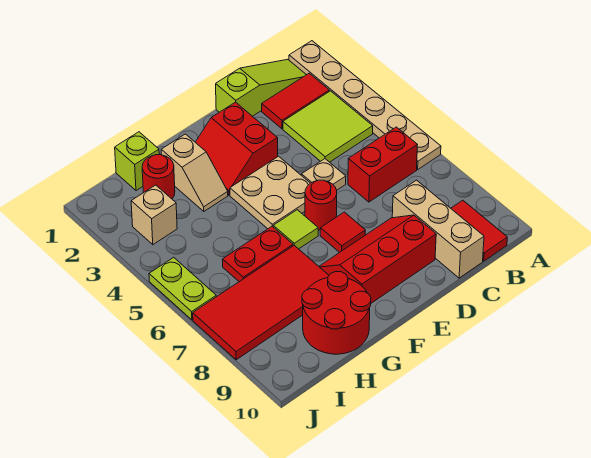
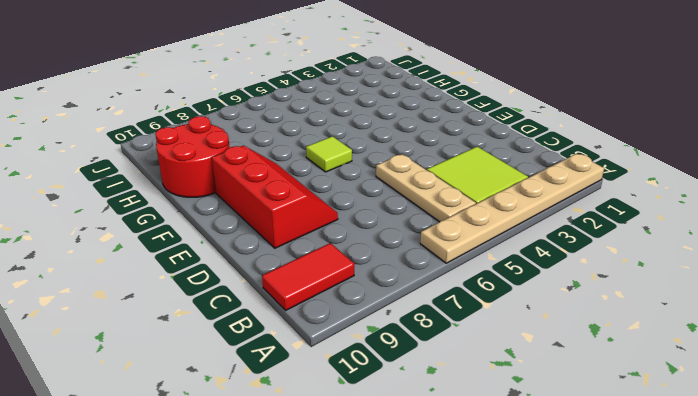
tan plate B5:D5 level 1 -> tan plate D5 level 1
none -> lime slope B1:D1 level 1 top D
none -> red tile B2:C2 level 1
none -> red brick B6:C6 level 1

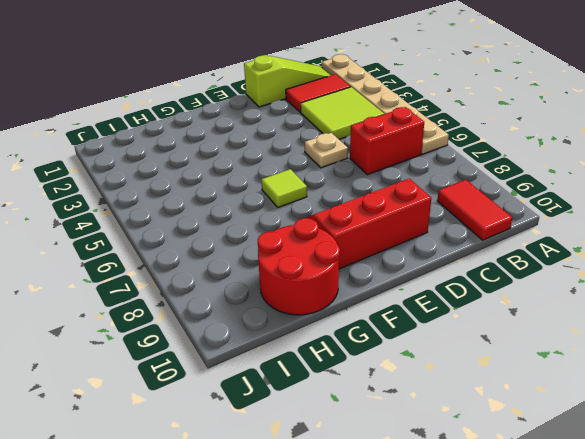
none -> tan brick C8:C10 level 1
none -> red slope E2:F3 level 1 top E
none -> tan plate E4:F5 level 1

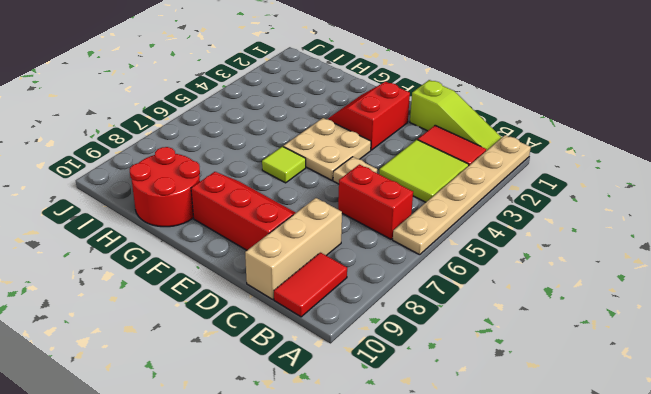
none -> red round brick E6 level 1
none -> red tile E7 level 1
none -> tan slope G2:G3 level 1 top 2

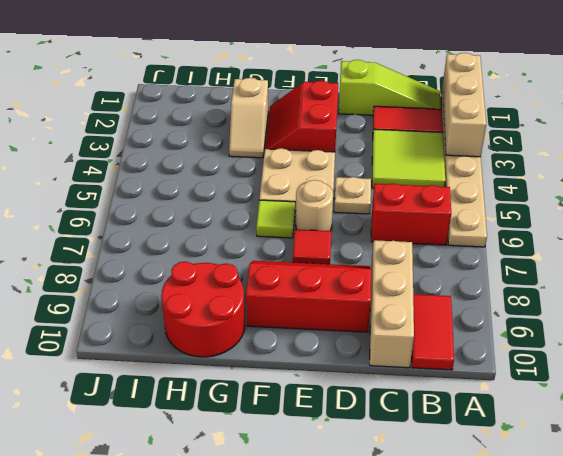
tan brick A1:A3 level 2 -> none
tan round brick E6 level 1 -> red round brick E6 level 1
none -> red plate G6:H6 level 1
none -> red tile G7:J8 level 1
none -> lime brick H1 level 1

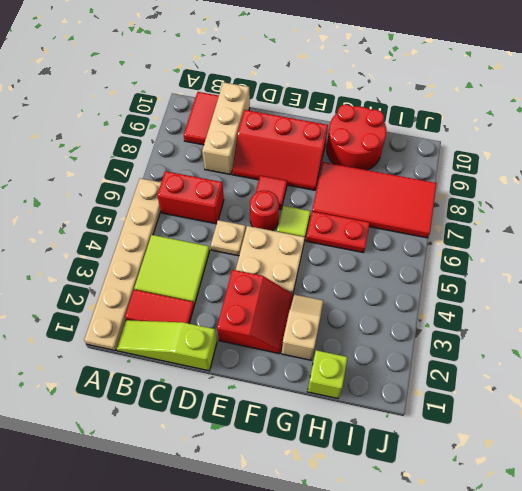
none -> red round brick H2 level 1
none -> tan brick I3 level 1
none -> lime plate J5:J6 level 1

